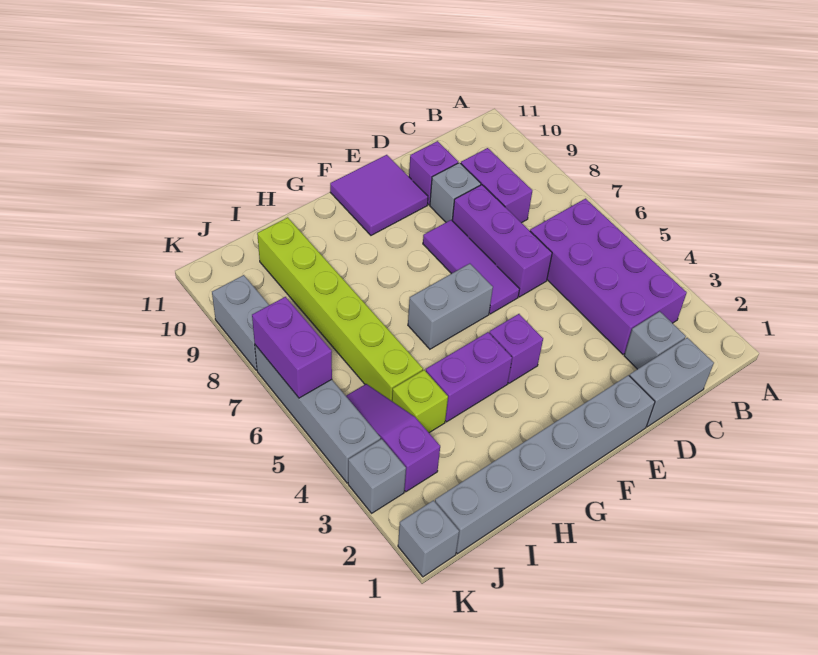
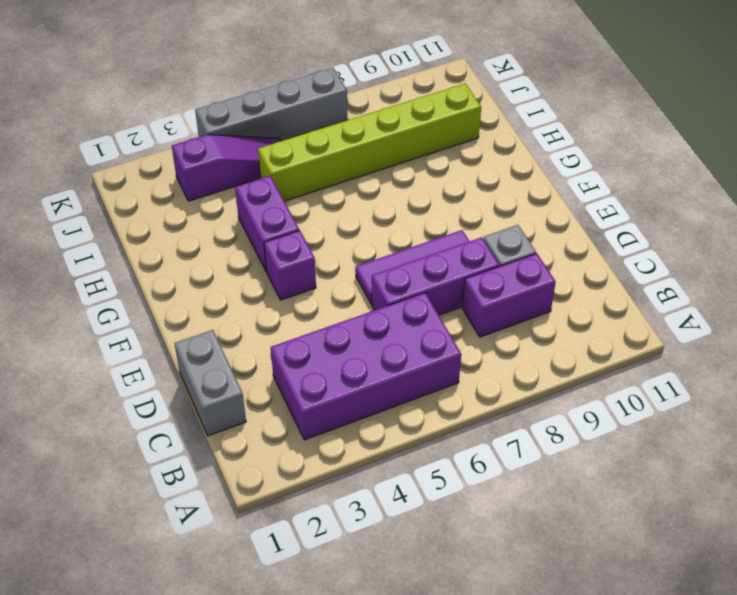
none -> grey brick C2 level 1
none -> purple brick D10 level 1
none -> grey brick E1:J1 level 1

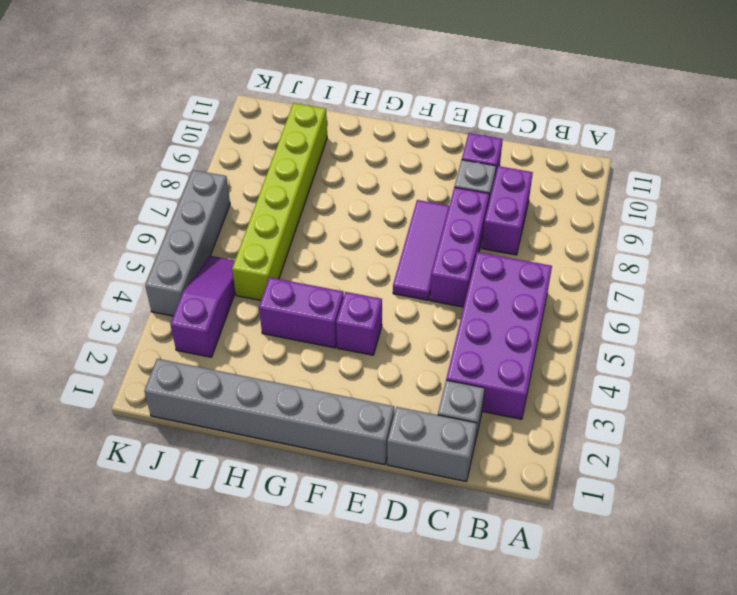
none -> purple tile E10:F11 level 1
none -> grey brick F6:G6 level 1
none -> lime brick I4 level 1

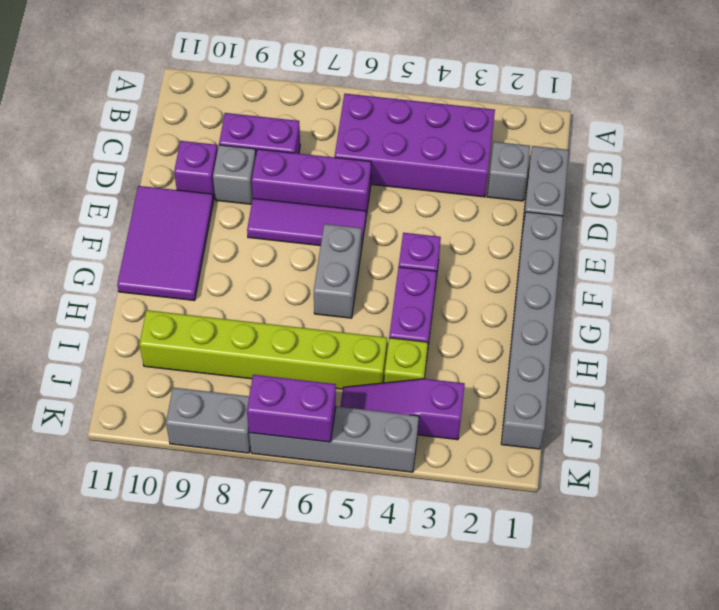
purple tile E10:G11 level 1 -> purple tile E10:F11 level 1
none -> grey brick K1 level 1
none -> grey brick K3 level 1

